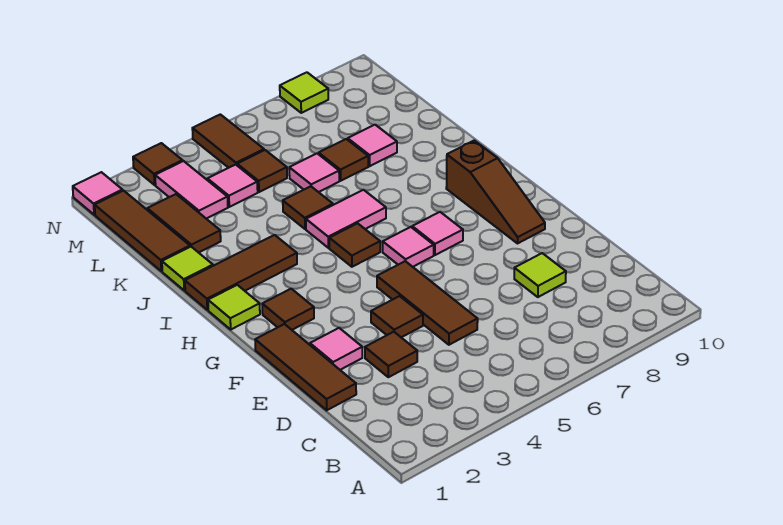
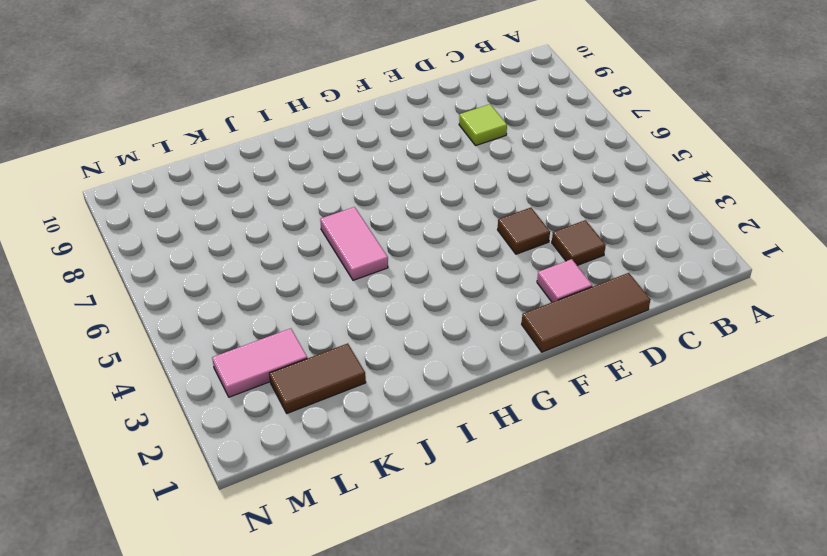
none -> brown tile D5:F5 level 1
none -> brown slope F9:H9 level 1 top H
none -> brown tile G2 level 1

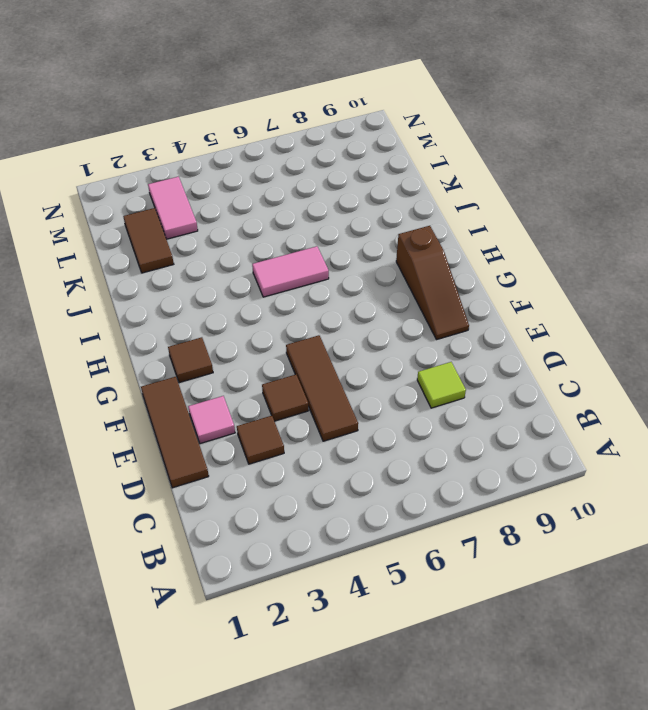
none -> pink tile G6 level 1
none -> pink tile G7 level 1
none -> lime tile H1 level 1

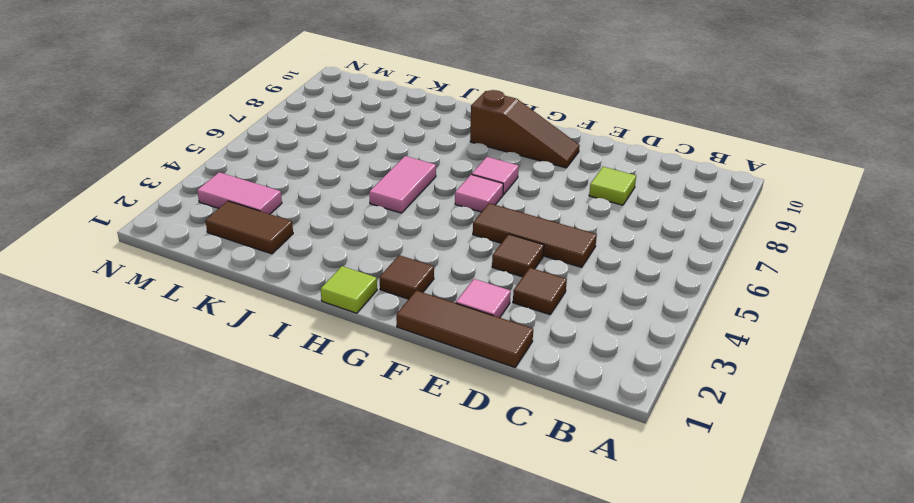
none -> brown tile H5 level 1
none -> brown tile I1:I3 level 1
none -> lime tile J1 level 1

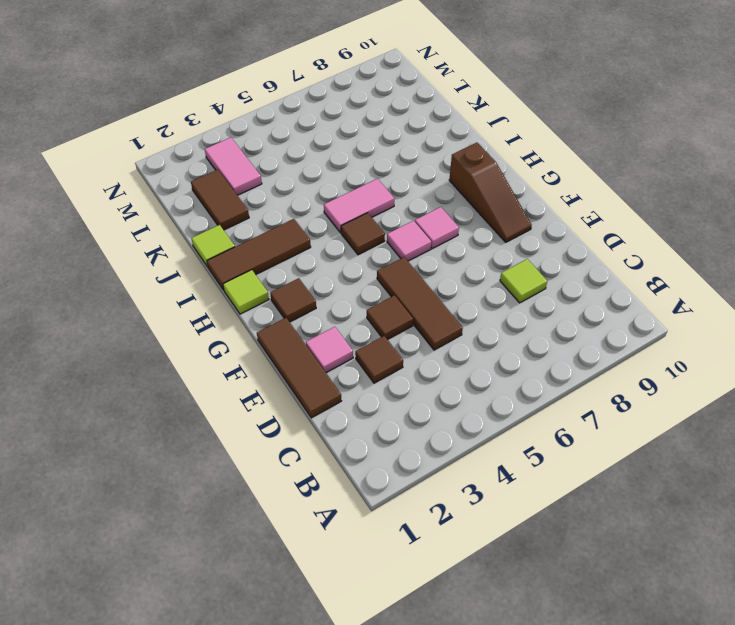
none -> brown tile J5 level 1
none -> brown tile K1:M1 level 1
none -> pink tile K6 level 1

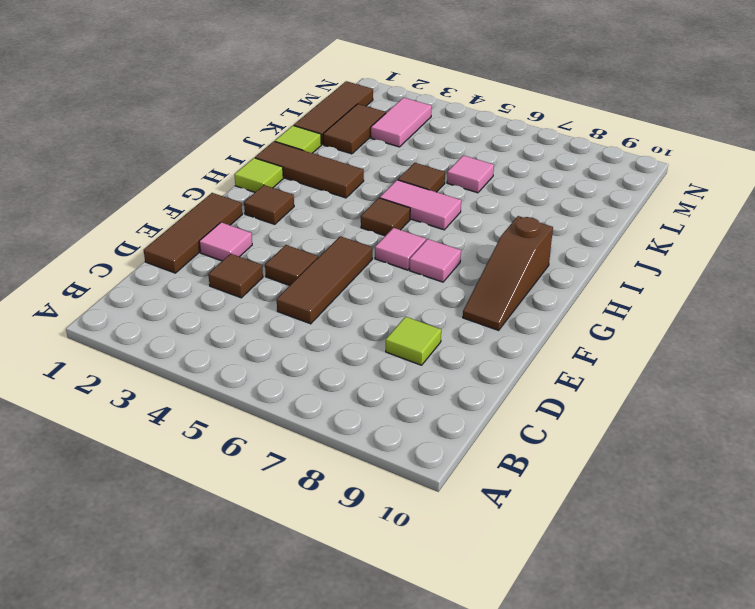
none -> brown tile K7 level 1
none -> pink tile K8 level 1
none -> pink tile L4 level 1

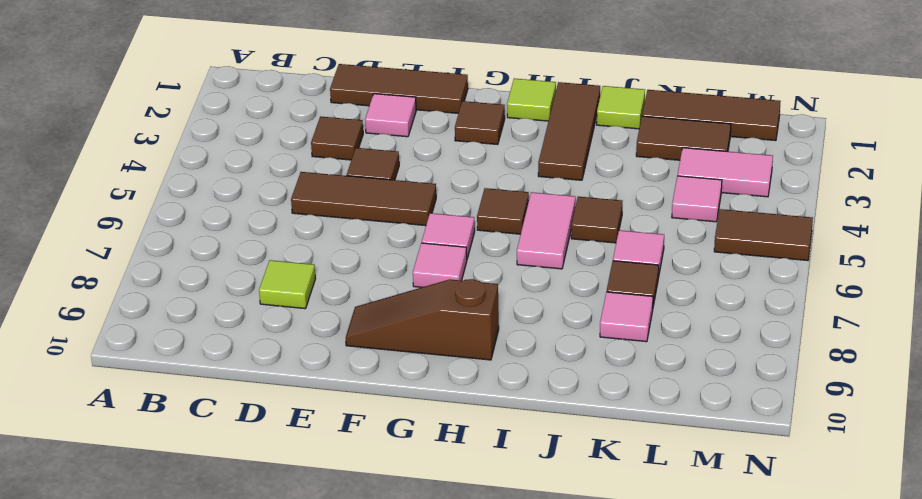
none -> brown tile L5 level 1
none -> pink tile N1 level 1
none -> brown tile N3 level 1

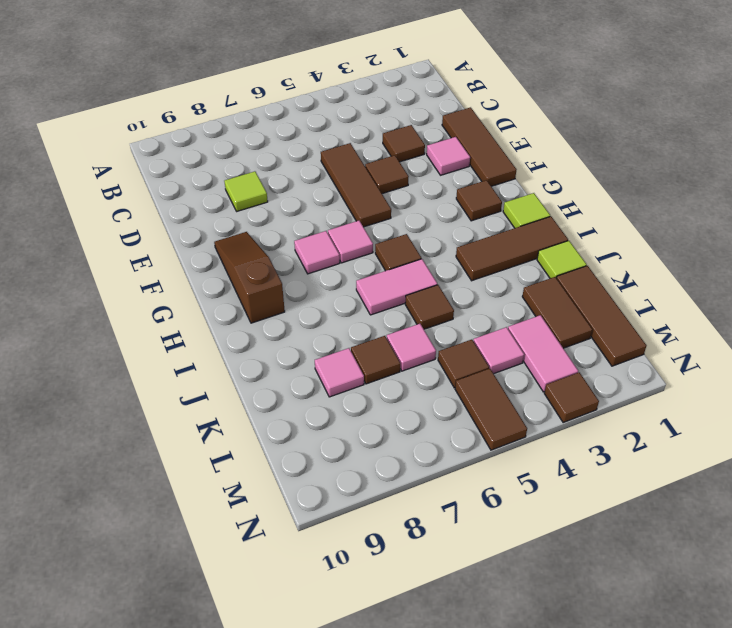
none -> pink tile N1 level 1
none -> lime tile N8 level 1

